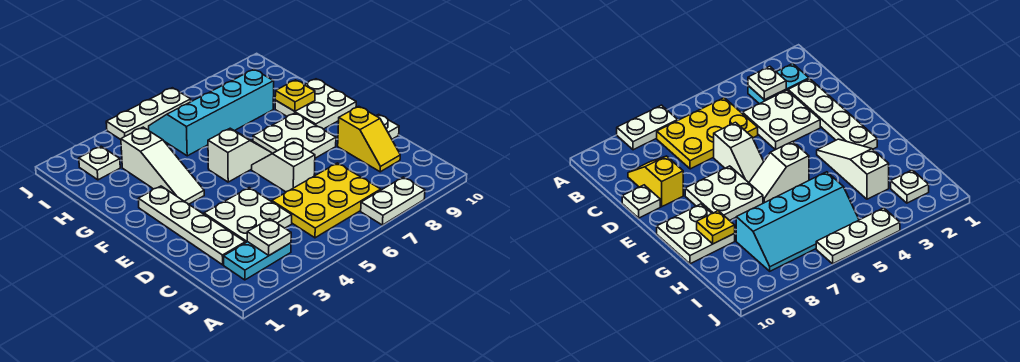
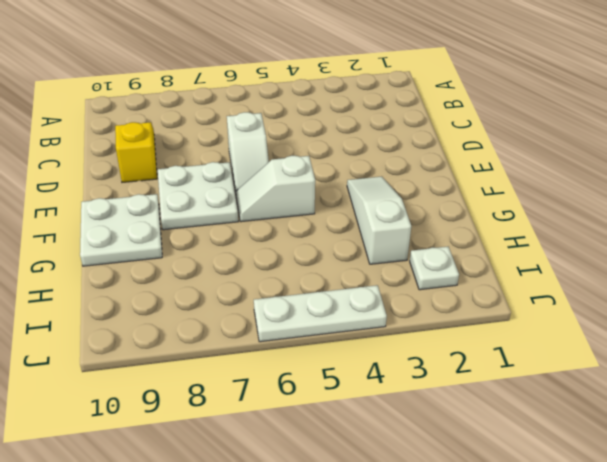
none -> white plate A7:A8 level 1
none -> cyan plate B2:B3 level 1
none -> yellow plate B5:C7 level 1

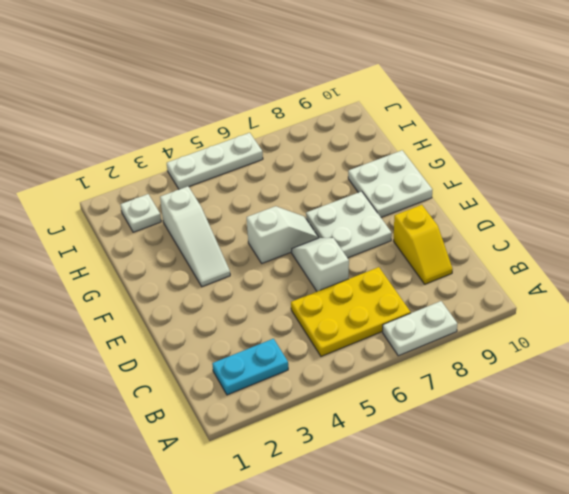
none -> white plate C2:F2 level 1
none -> white plate C3:D4 level 1
none -> white plate D10 level 1

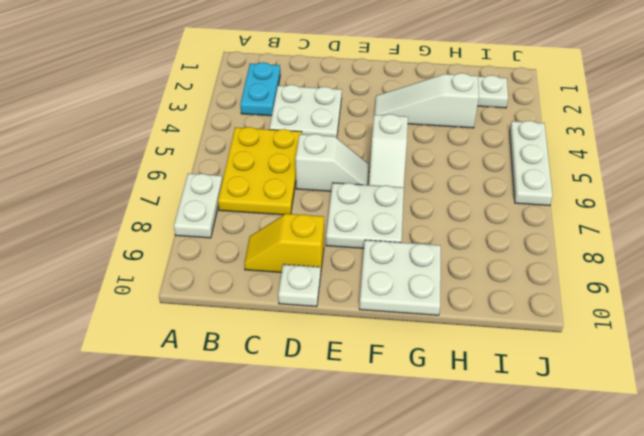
none -> white plate C2:F2 level 1
none -> cyan slope H5:I8 level 1 top H
none -> white plate B3 level 2

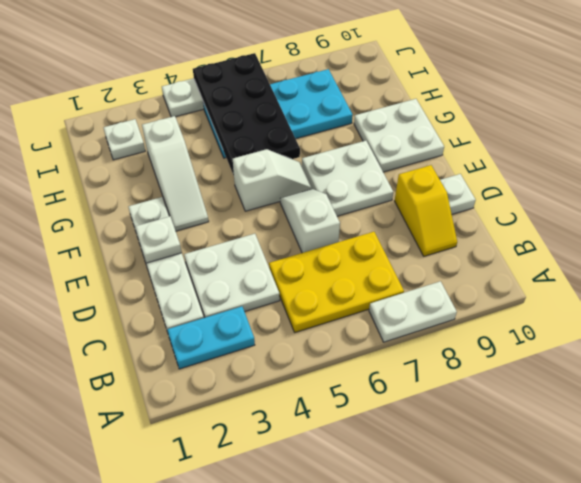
white plate E2 level 2 -> white plate B3 level 2
black plate G5:J6 level 2 -> none
cyan plate H5:I8 level 1 -> cyan slope H5:I8 level 1 top H
none -> yellow plate G9 level 2

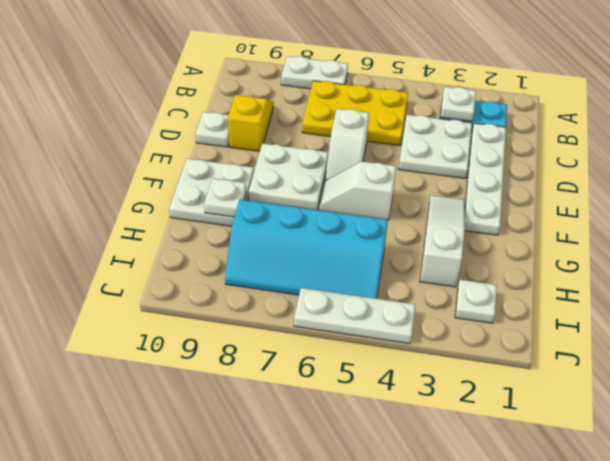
white plate G9 level 2 -> yellow plate G9 level 2

